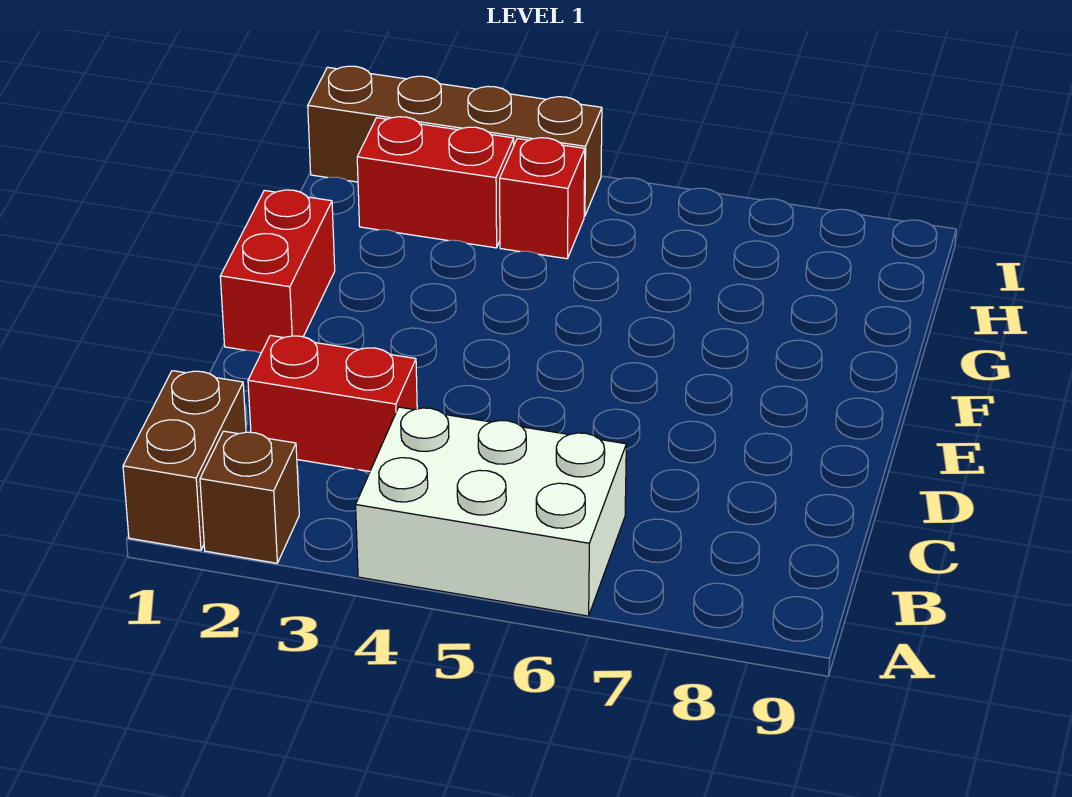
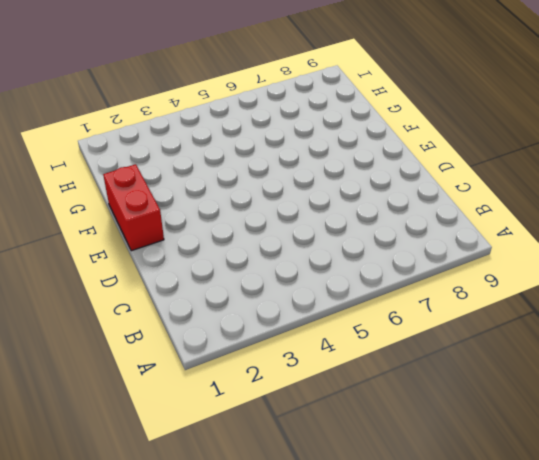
none -> brown brick A1:B1 level 1
none -> brown brick A2 level 1

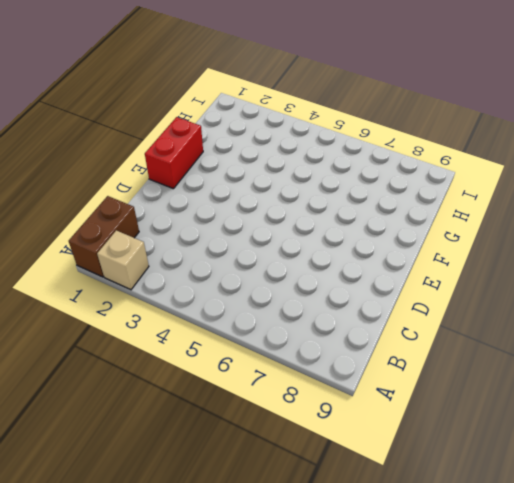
tan brick A2 level 1 -> brown brick A2 level 1
none -> white brick A4:B6 level 1
none -> red brick C2:C3 level 1

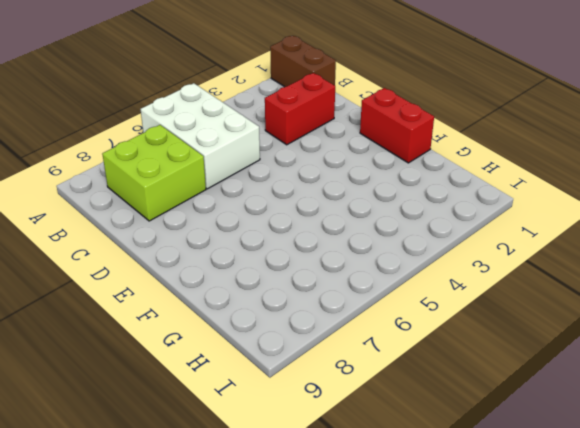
white brick A5:C6 level 1 -> white brick A4:B6 level 1
lime brick B7:C8 level 1 -> none
none -> brown brick A2 level 1
none -> red brick H2:H3 level 1

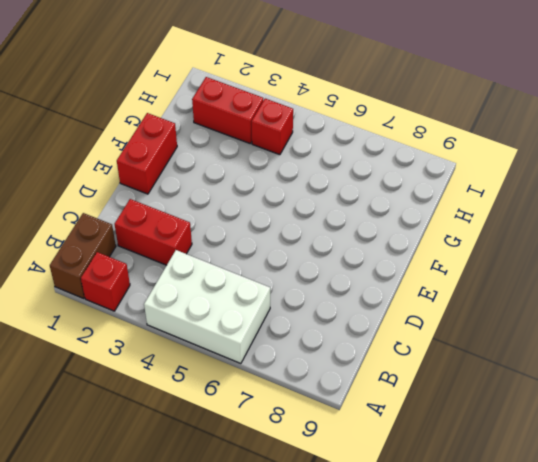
red brick A2 level 1 -> brown brick A2 level 1
none -> brown brick I1:I4 level 1

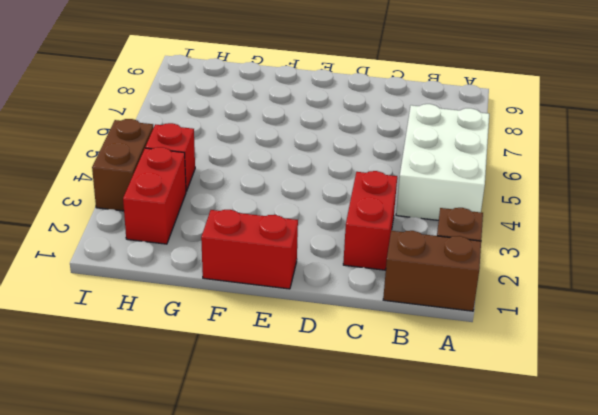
brown brick I3:I4 level 1 -> brown brick I1:I4 level 1

